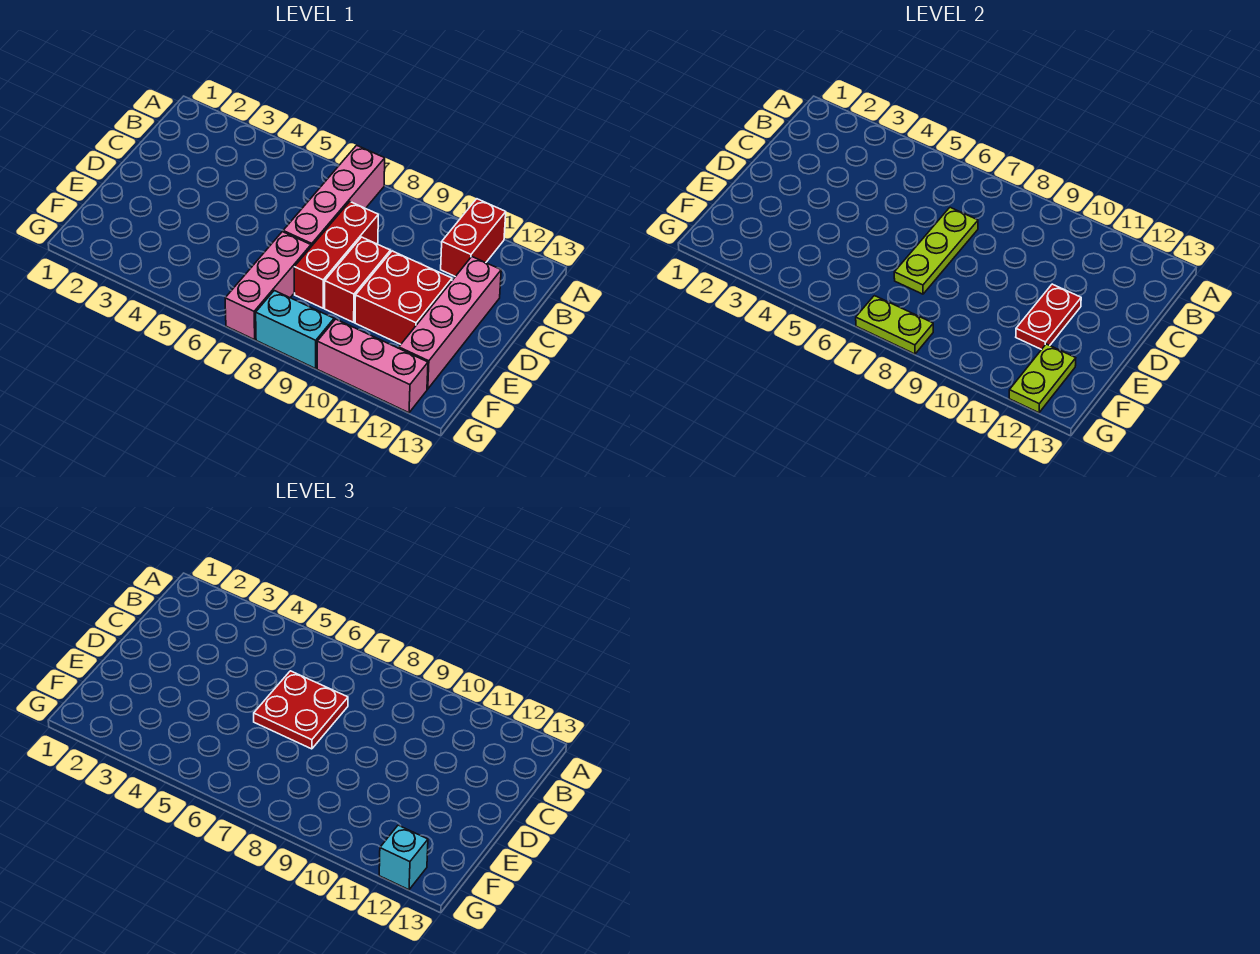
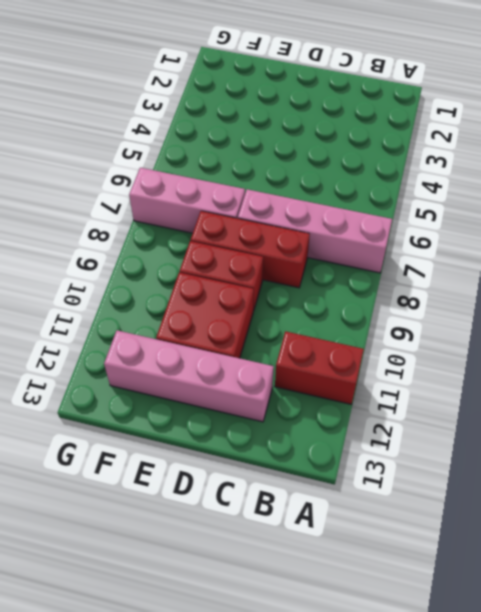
none -> cyan brick G8:G9 level 1
none -> pink brick G10:G12 level 1
none -> lime plate C7:E7 level 2

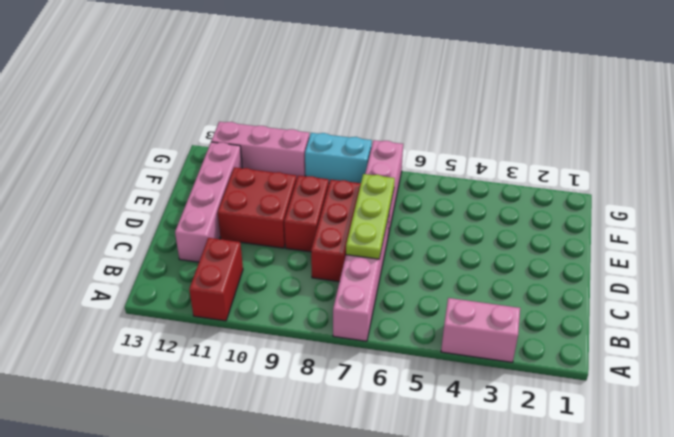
pink brick A3:A4 level 1 -> none
none -> red plate D11:E11 level 2
none -> lime plate F12:G12 level 2
none -> lime plate G7:G8 level 2

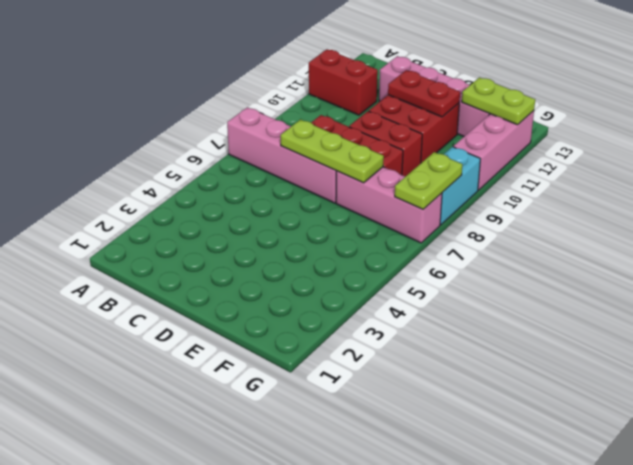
none -> red plate C6:D7 level 3
none -> cyan brick G12 level 3

